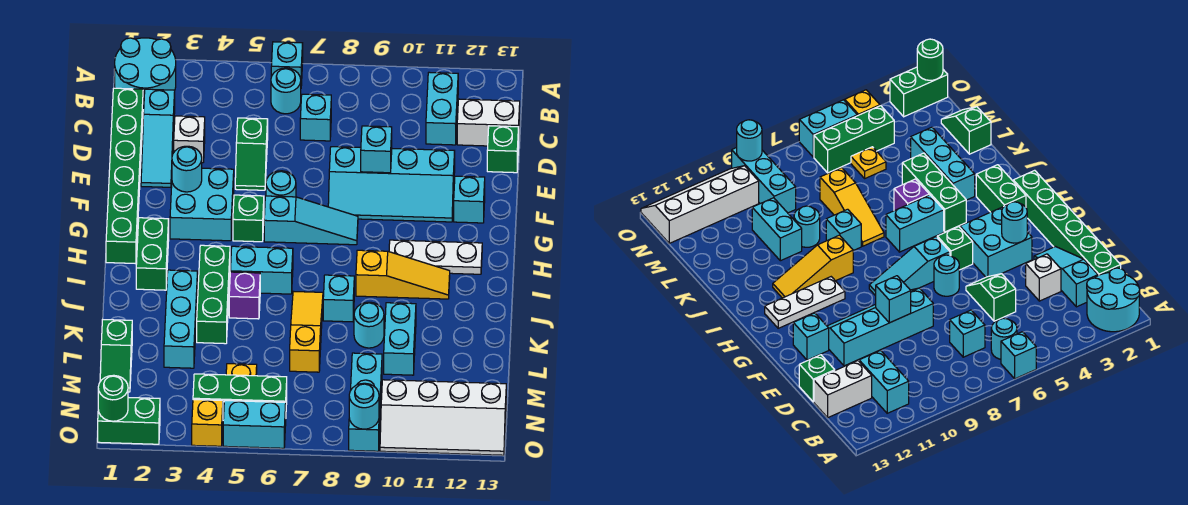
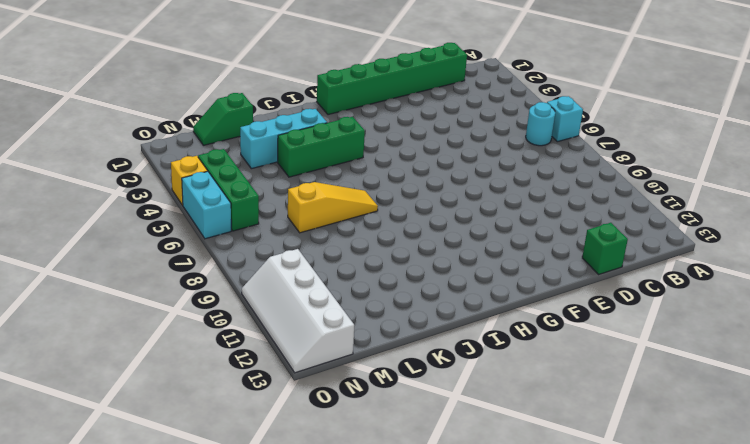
none -> cyan round brick A1:B2 level 1
none -> cyan brick B11:C11 level 1
none -> cyan slope C2:E2 level 1 top C
none -> cyan brick C7 level 1

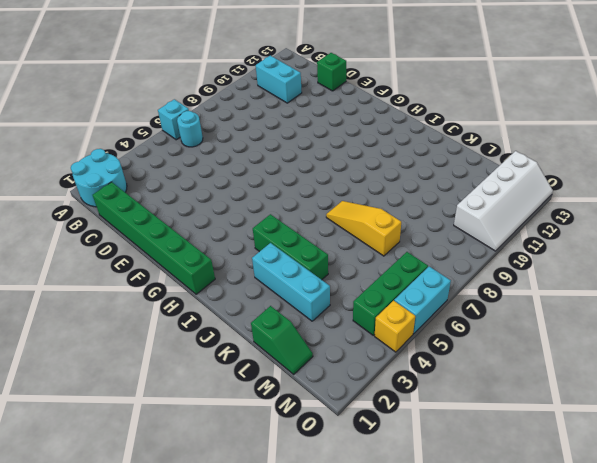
none -> cyan slope C2:E2 level 1 top C
none -> cyan brick C7 level 1
none -> white brick C12:C13 level 1
none -> white brick D3 level 1

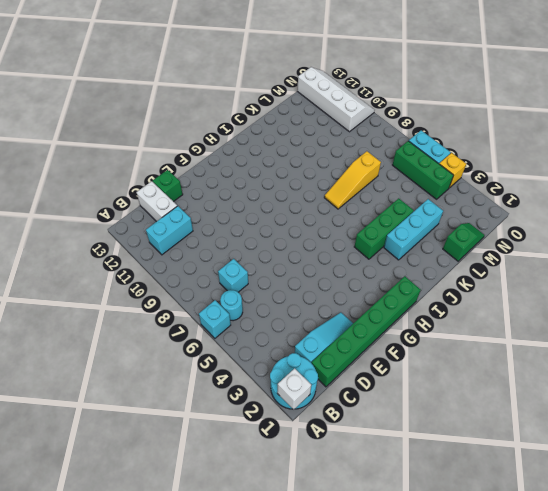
white brick A1 level 2 -> white brick D3 level 1
none -> green slope D5:E5 level 1 top D
none -> cyan slope E8:F11 level 1 top E
none -> cyan brick F3:G4 level 1
none -> cyan round brick F6 level 1

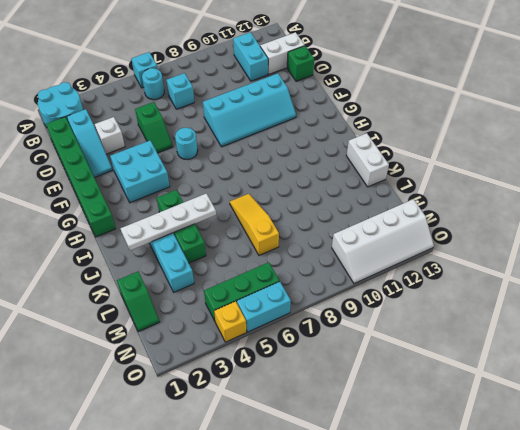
white plate J2:J5 level 2 -> none
white brick J13:K13 level 1 -> none
none -> cyan brick F12 level 1
none -> green brick G5 level 1
none -> cyan slope G6:G8 level 1 top 6
none -> green brick H2:I2 level 1

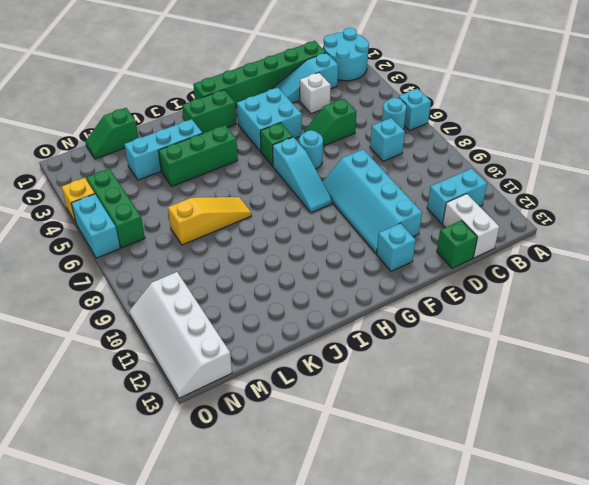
none -> white plate H10:H12 level 1
none -> cyan brick I5:I6 level 1
none -> yellow slope I9:I11 level 1 top 9
none -> purple brick J5 level 1

